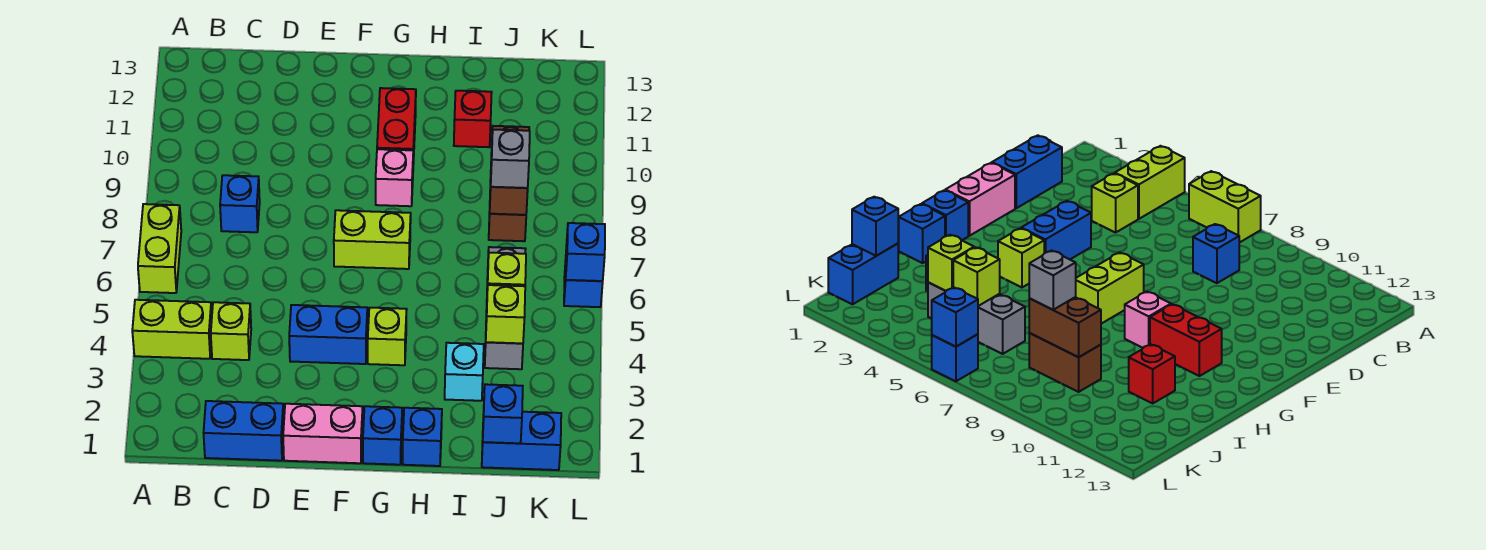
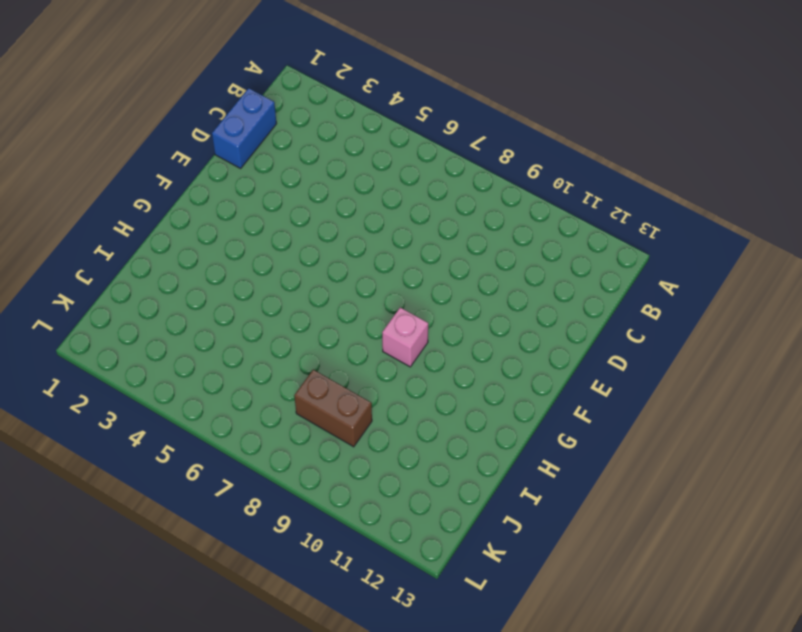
none -> lime brick A4:B4 level 1
none -> lime brick A6:A7 level 1
none -> lime brick C4 level 1

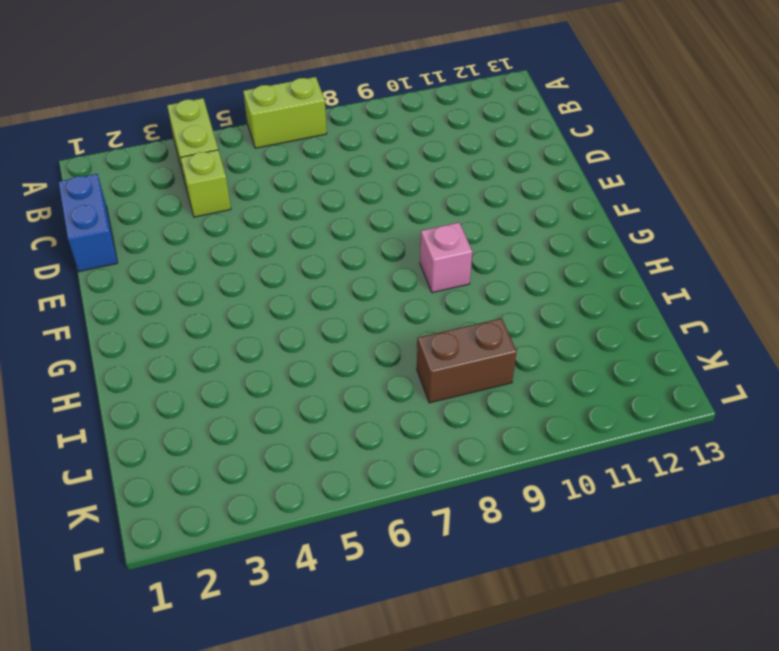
none -> blue brick C8 level 1
none -> pink brick E1:F1 level 1
none -> blue brick E4:F4 level 1

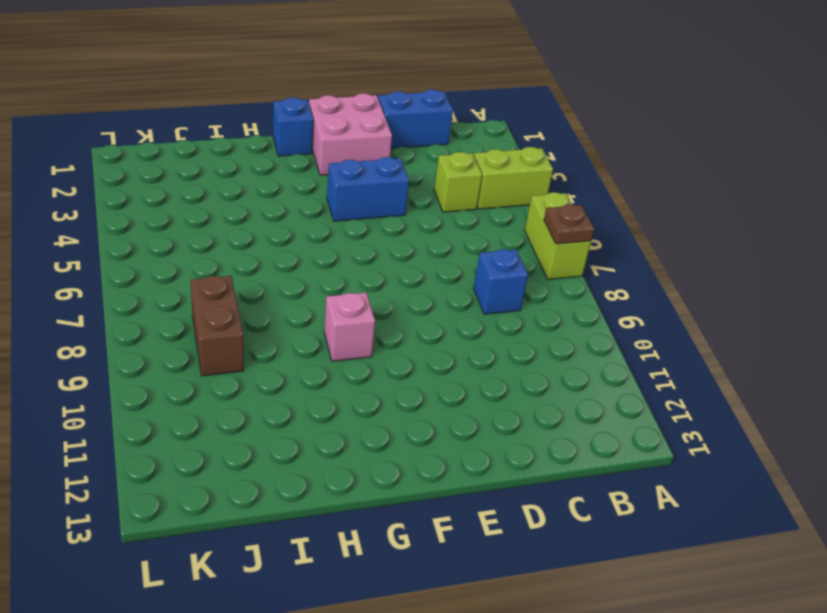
brown plate A7 level 2 -> none
pink brick E1:F2 level 1 -> pink brick E1:F1 level 1
none -> lime brick F7:G7 level 1
none -> lime brick G4 level 1
none -> red brick G10:G11 level 1

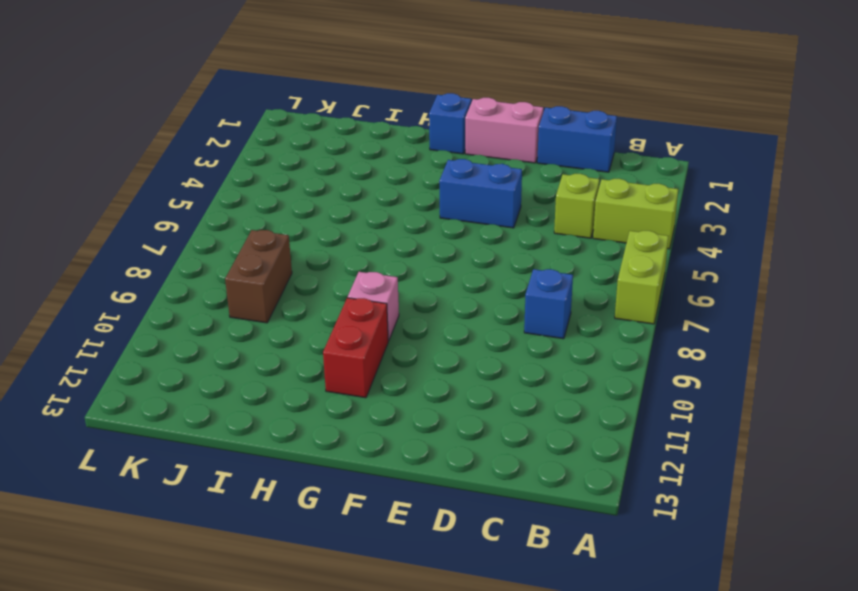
none -> lime brick F7:G7 level 1
none -> lime brick G4 level 1
none -> blue brick H1 level 1

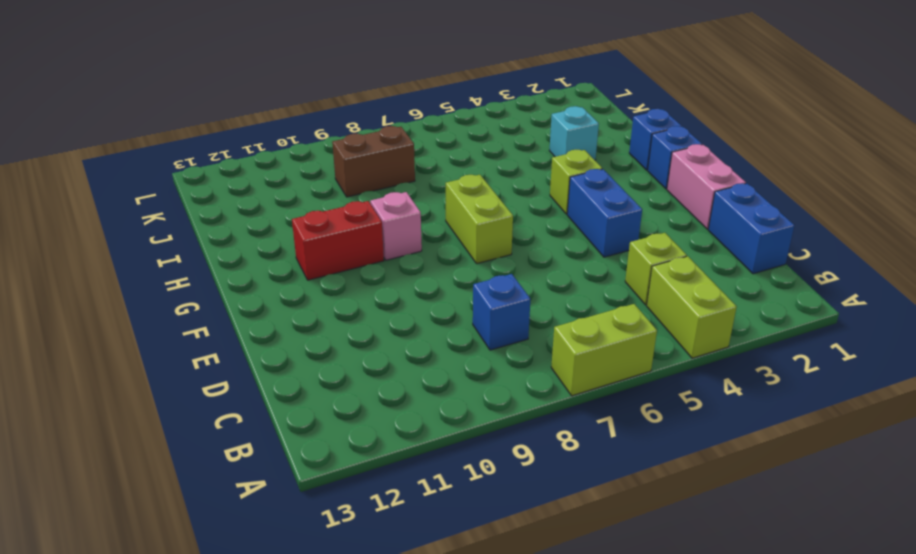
none -> red brick I11 level 1
none -> blue brick J1:K1 level 1
none -> grey brick J4:J6 level 1

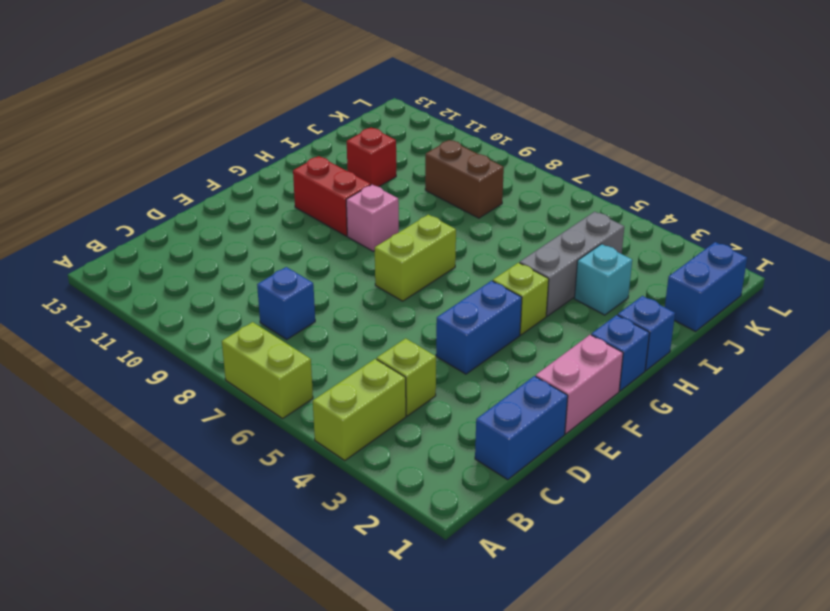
grey brick H4:J4 level 1 -> grey brick J4:J6 level 1
none -> blue brick L6 level 1
none -> blue brick J1 level 2
none -> lime brick J4 level 2

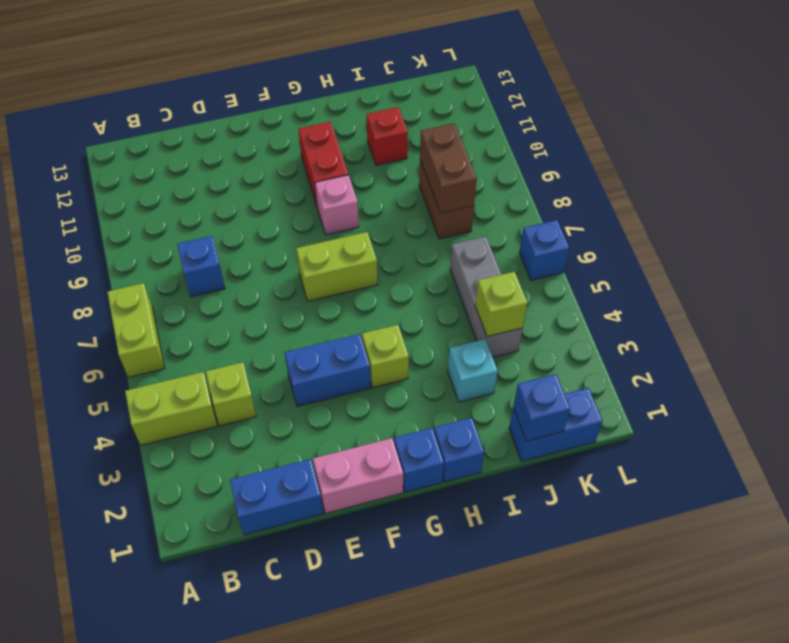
none -> lime brick J5 level 2
none -> blue brick L6 level 2
none -> grey brick J8 level 3

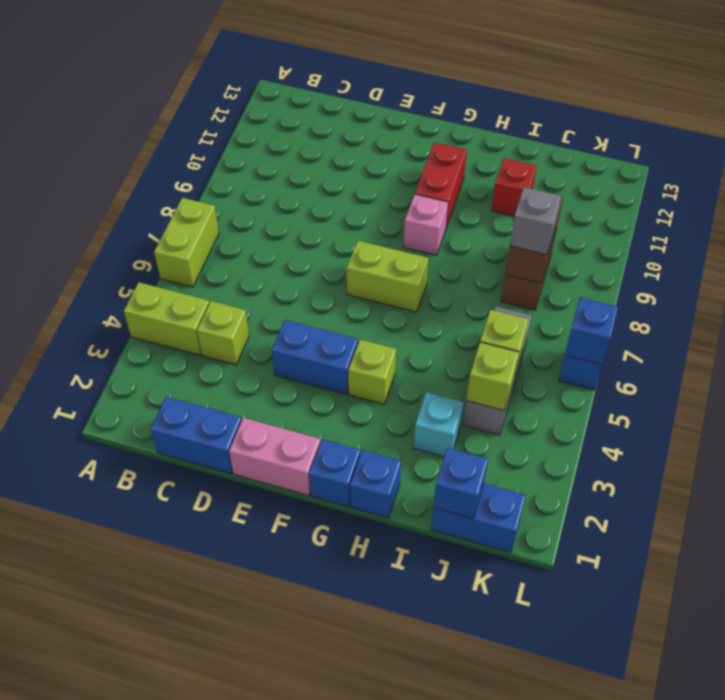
none -> blue brick C8 level 1

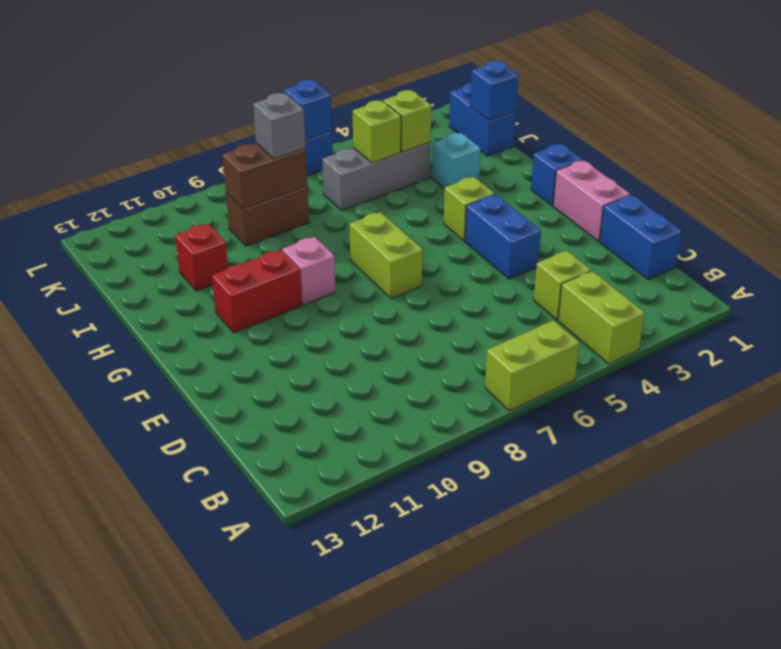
none -> blue brick C8 level 1
none -> blue brick H1 level 1

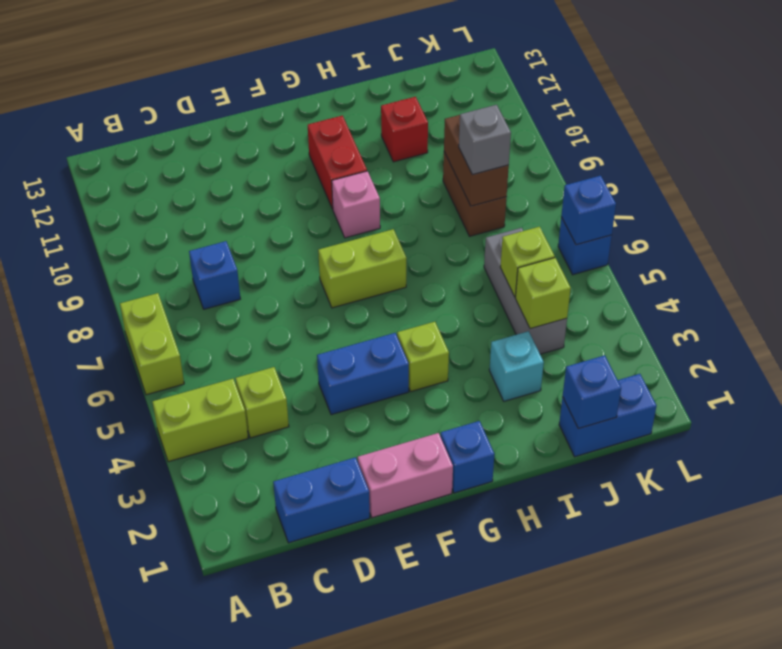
none -> blue brick H1 level 1

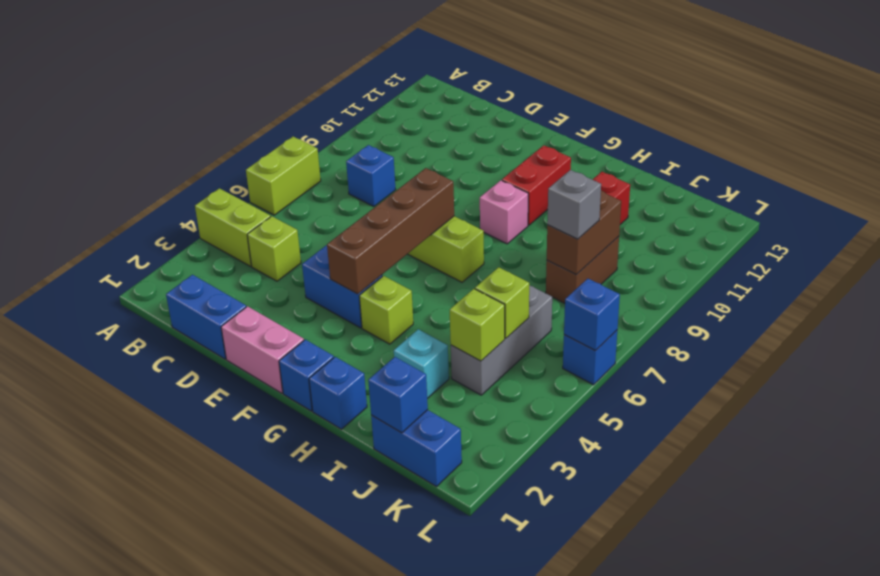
brown brick F4:F7 level 2 -> none

